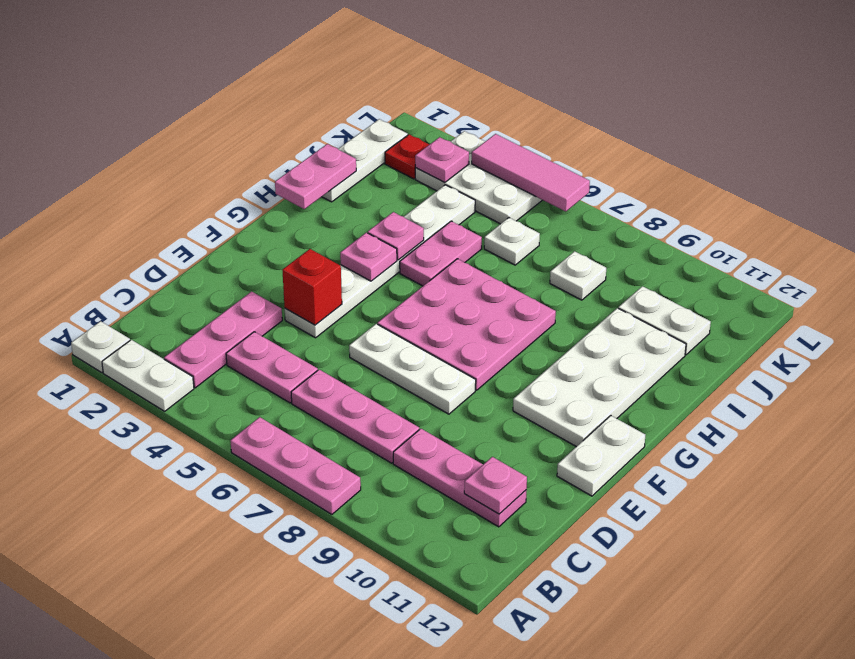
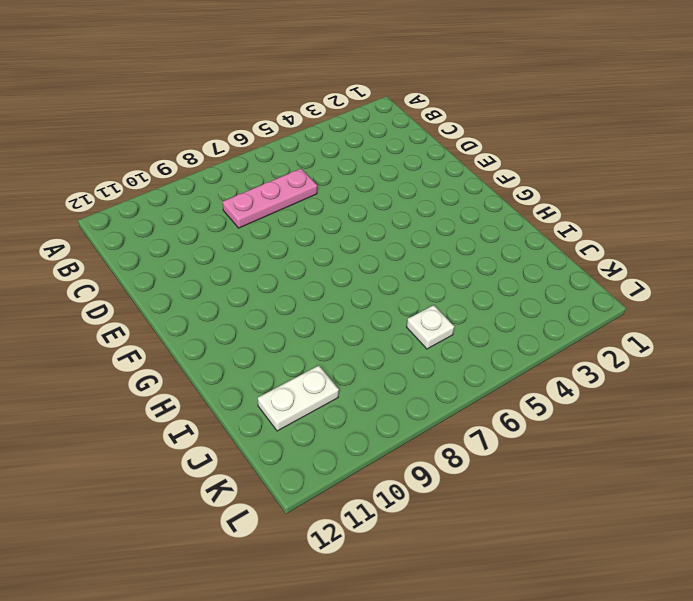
none -> white plate A1 level 1
none -> white plate A2:A3 level 1
none -> pink plate A6:A8 level 1

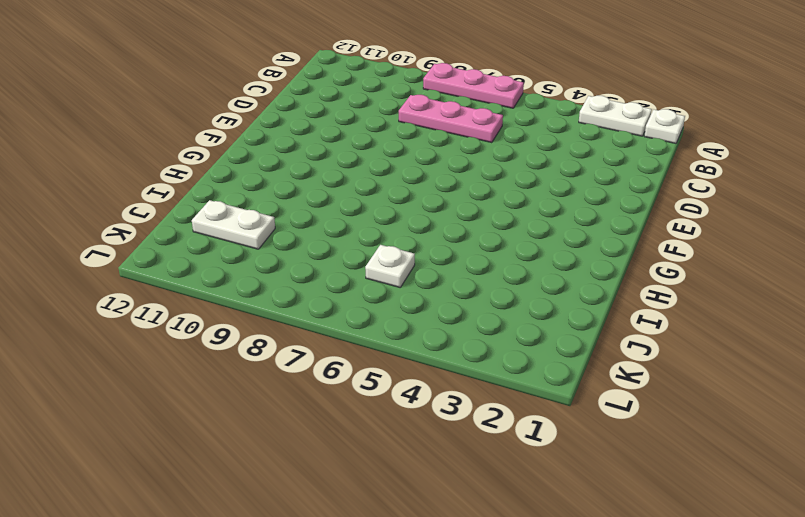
none -> pink plate B3:D3 level 1
none -> pink plate C4:C5 level 1
none -> pink plate C9:C11 level 1

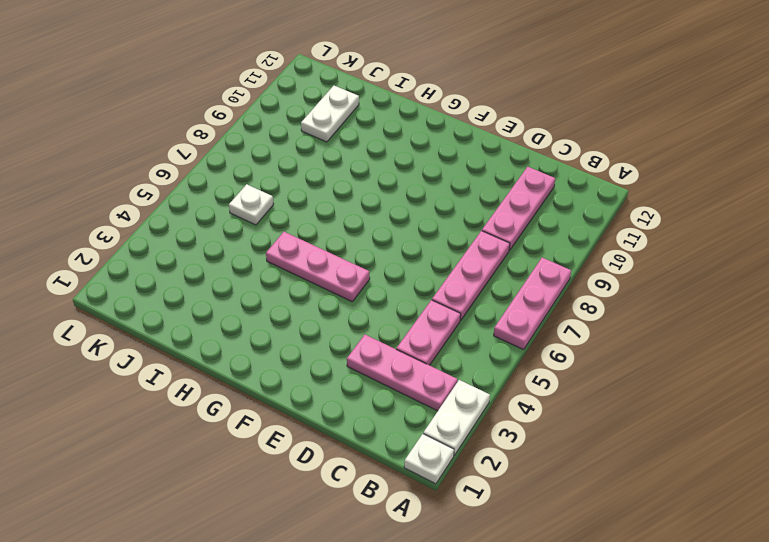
pink plate F5:H5 level 1 -> pink plate H5:I5 level 1
none -> white plate E4:J4 level 1
none -> white plate E6:E8 level 1
none -> white plate E12:F12 level 1

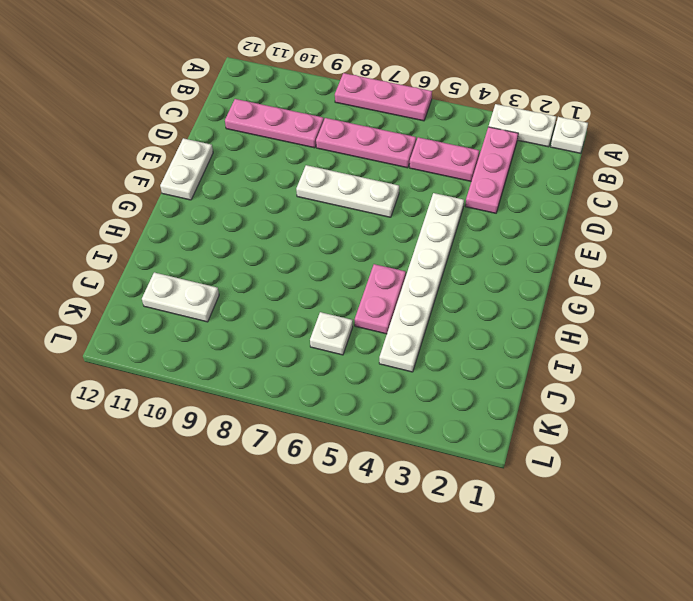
none -> pink plate F6:H8 level 1
none -> white plate F10:I11 level 1
none -> white plate I1:K1 level 1

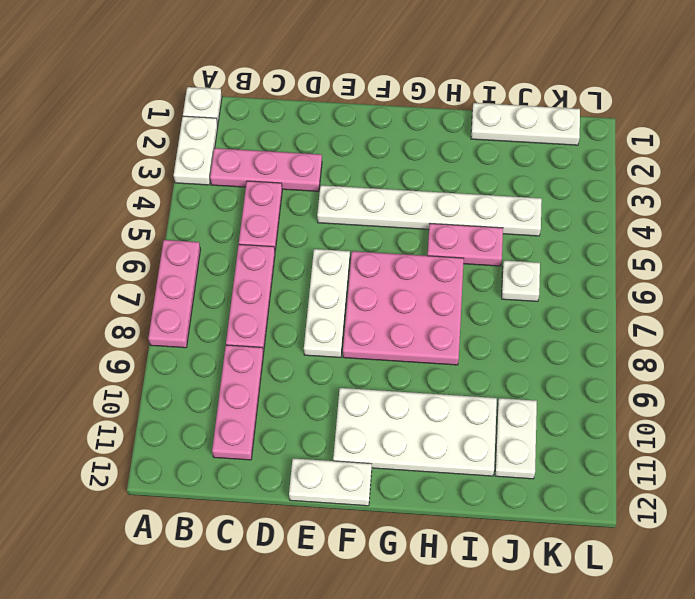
none -> white plate J8 level 1
none -> red plate K2 level 1
none -> white plate K3:L5 level 1

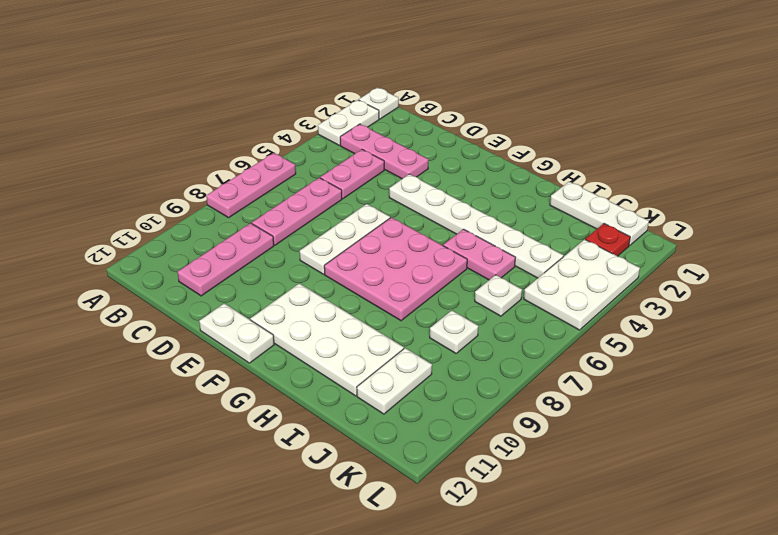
none -> pink plate C11 level 2
none -> red brick E4 level 2
none -> pink plate G4 level 2

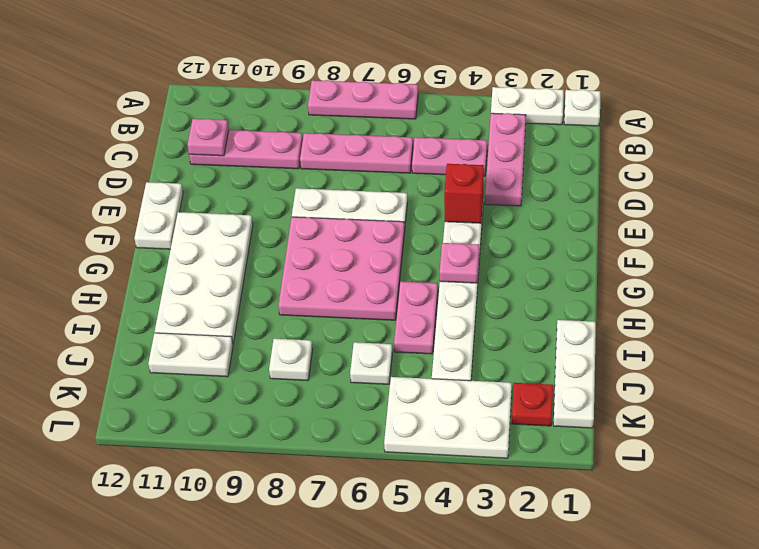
none -> pink plate H1:I1 level 2
none -> pink plate H4 level 2
none -> pink plate K3 level 2

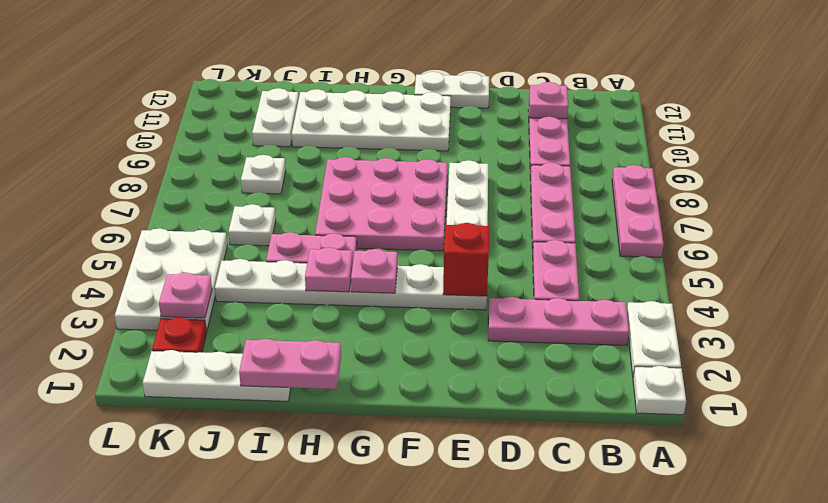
none -> pink tile L4:L6 level 2

